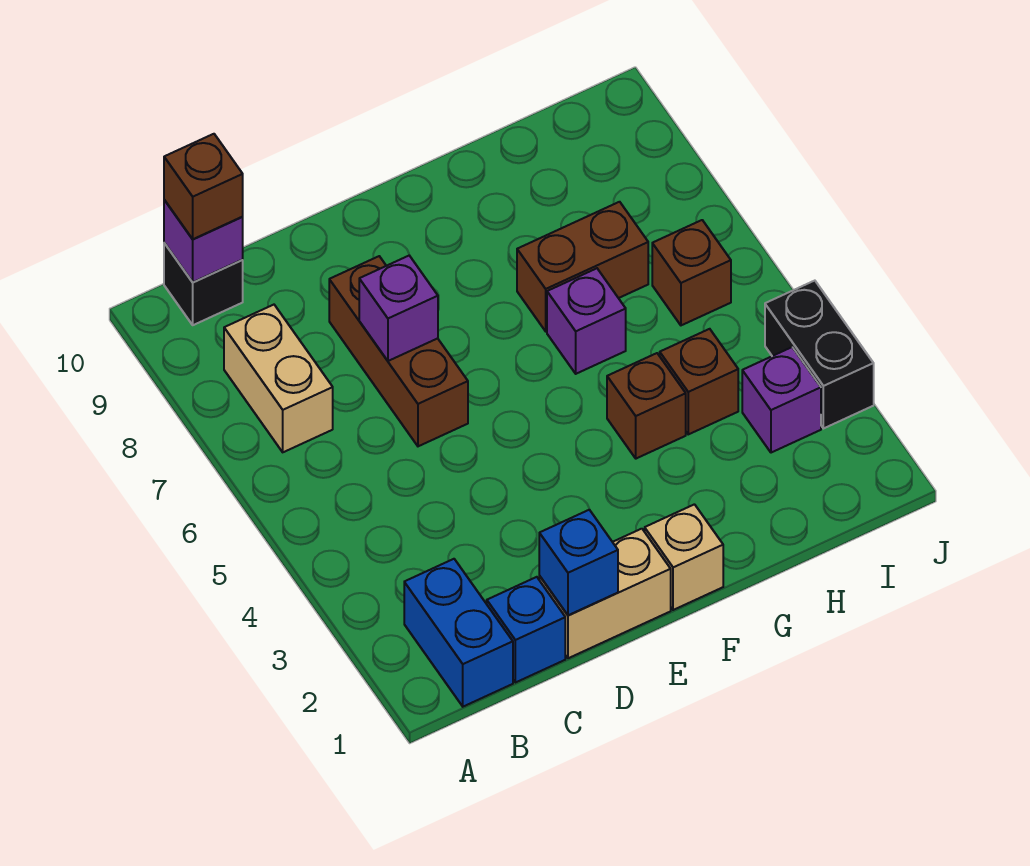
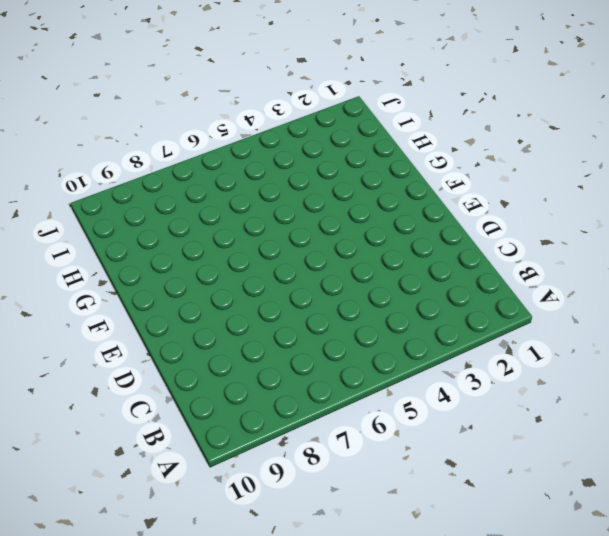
none -> blue brick B1:B2 level 1
none -> tan brick B7:B8 level 1
none -> black brick B10 level 1

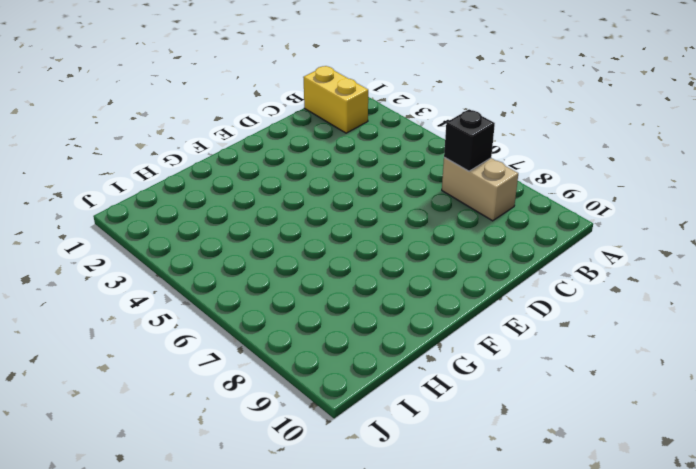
yellow brick B1:B2 level 1 -> blue brick B1:B2 level 1
black brick B7 level 2 -> black brick B10 level 1
none -> blue brick C1 level 1
none -> tan brick D1:E1 level 1
none -> brown brick D6:D8 level 1

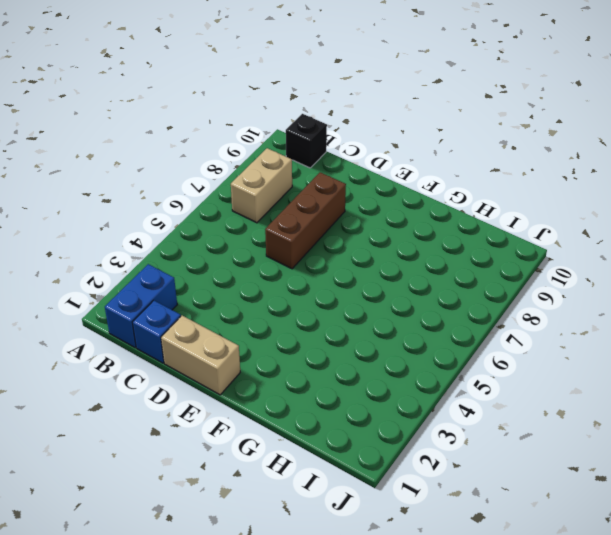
none -> tan brick F1 level 1
none -> brown brick G4 level 1
none -> purple brick G6 level 1

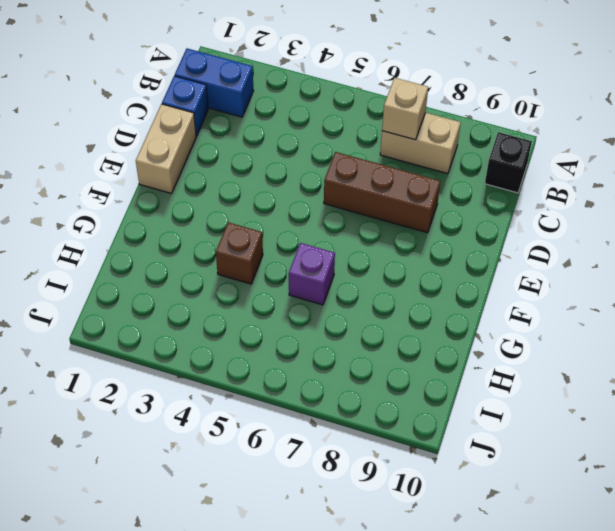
tan brick B7 level 2 -> tan brick F1 level 1
none -> brown brick G7:H7 level 1
none -> brown brick H4 level 1
none -> purple brick I3 level 1

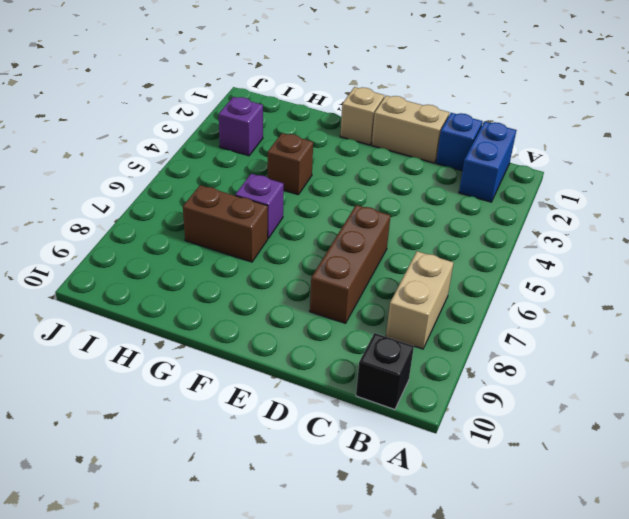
none -> brown brick H4 level 1
none -> brown brick I6 level 1
none -> black brick J3:J4 level 1

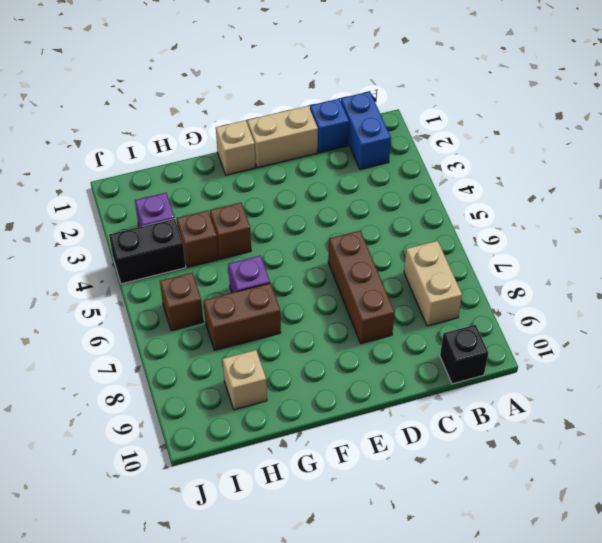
tan brick H9 level 1 -> none
black brick I4:J4 level 1 -> black brick J3:J4 level 1
none -> purple brick B10 level 2
none -> blue brick D1 level 2
none -> purple brick D7 level 2

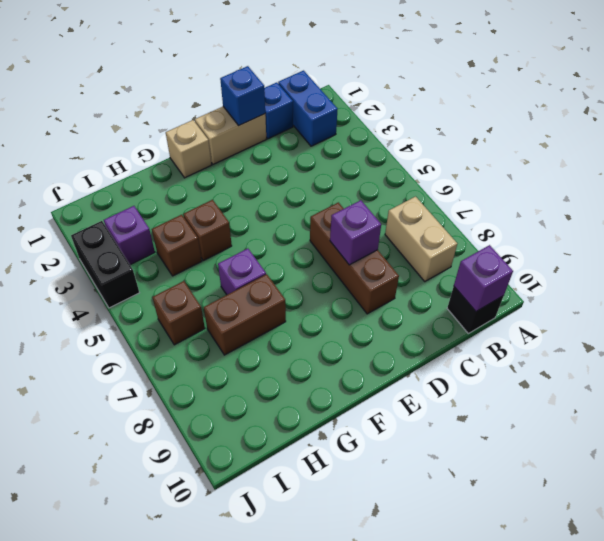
none -> brown brick B10 level 3

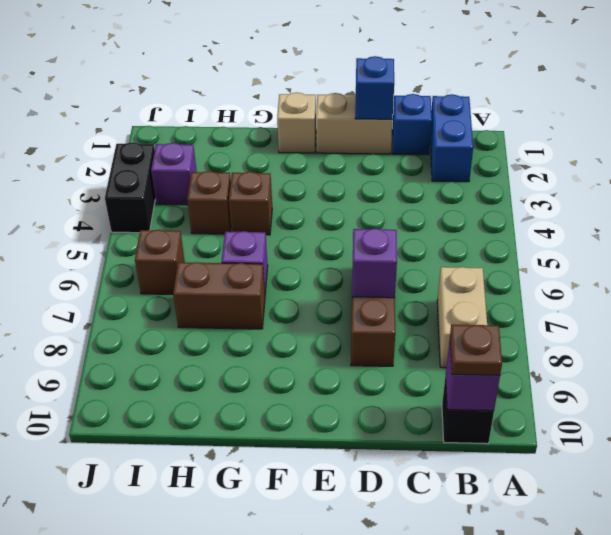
brown plate B10 level 3 -> brown brick B10 level 3

